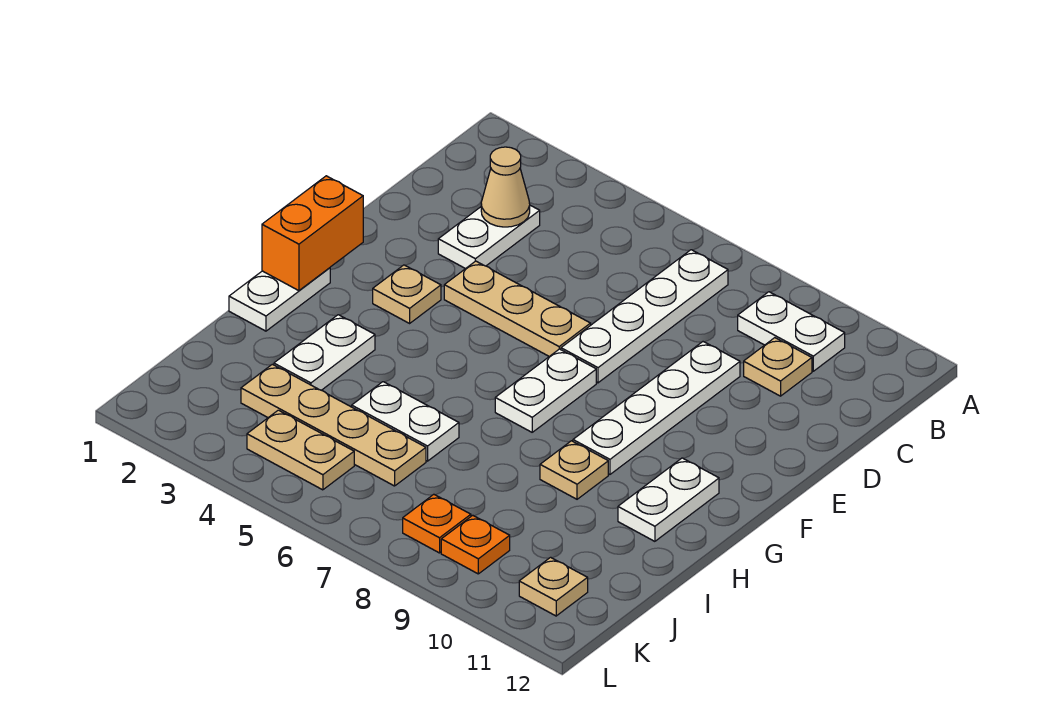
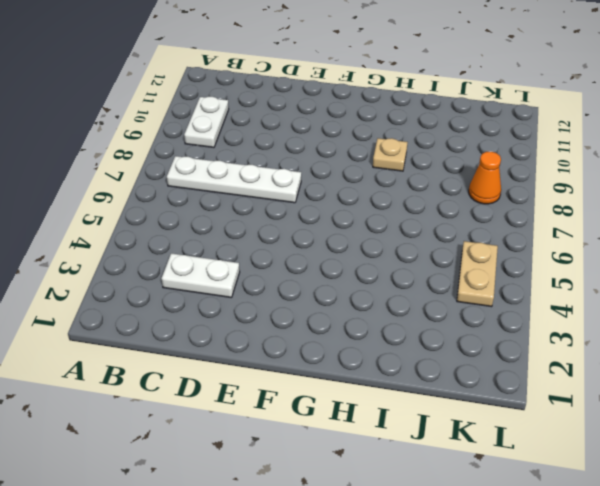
orange cone K8 level 1 -> orange plate K8 level 1
none -> tan plate C10 level 1
none -> white plate D9:G9 level 1
none -> tan plate E4:E6 level 1

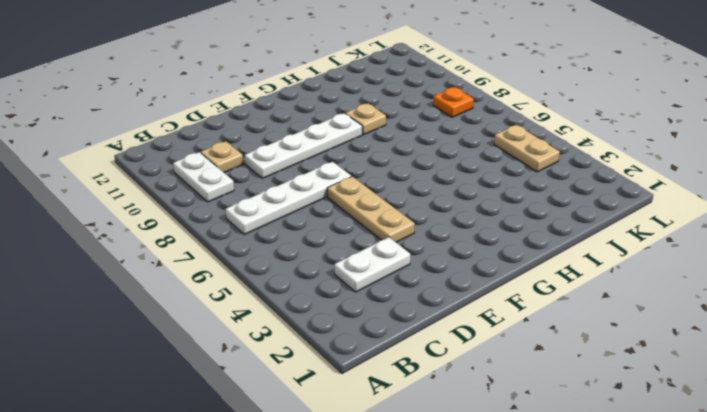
none -> tan plate F3 level 1
none -> white plate F7:G7 level 1
none -> white plate G1:H1 level 1

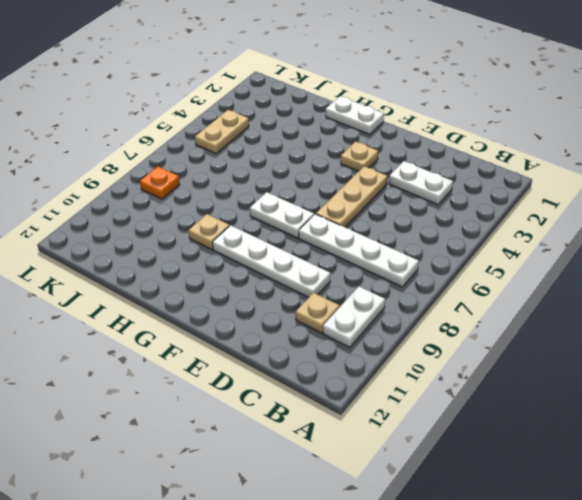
none -> white plate G11:H11 level 1
none -> white plate H3:I3 level 1
none -> white plate I5:I6 level 1

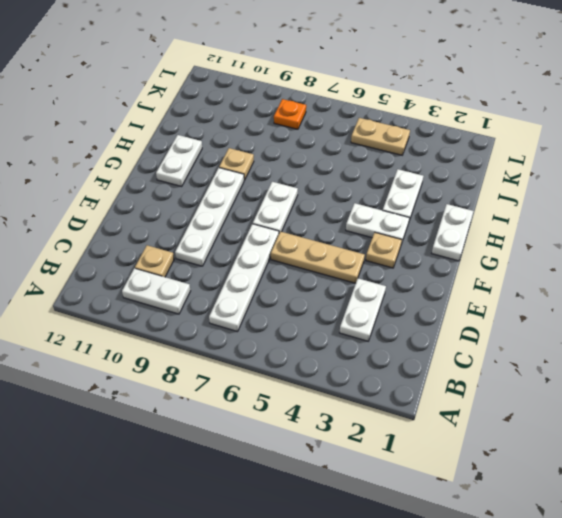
white plate G3:G4 level 1 -> white plate I5:I6 level 1
none -> tan plate J3:J6 level 1
none -> orange plate K9 level 1
none -> tan plate K11 level 1

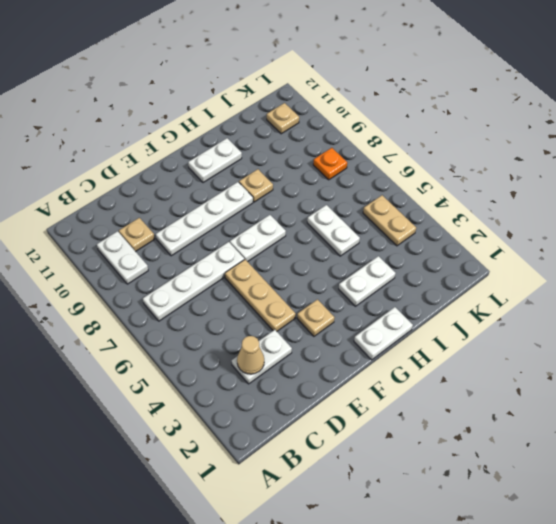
none -> tan plate J3:J6 level 1
none -> orange plate K9 level 1
none -> orange brick F1:G1 level 2

